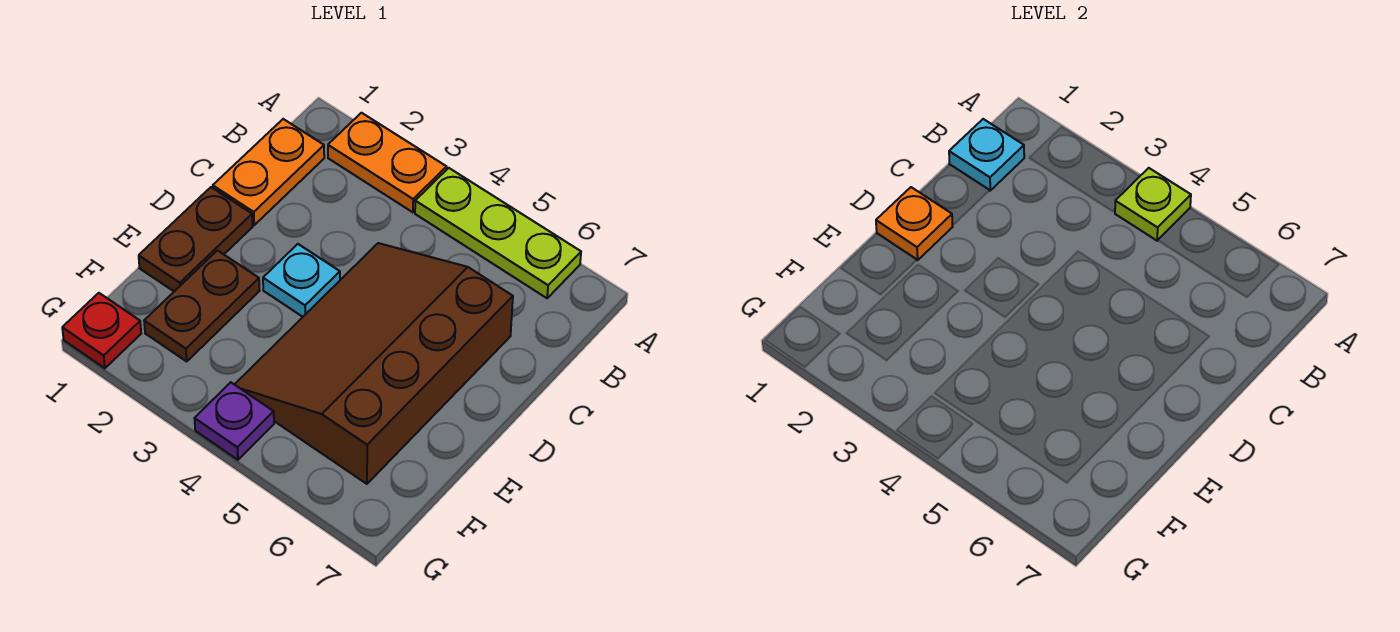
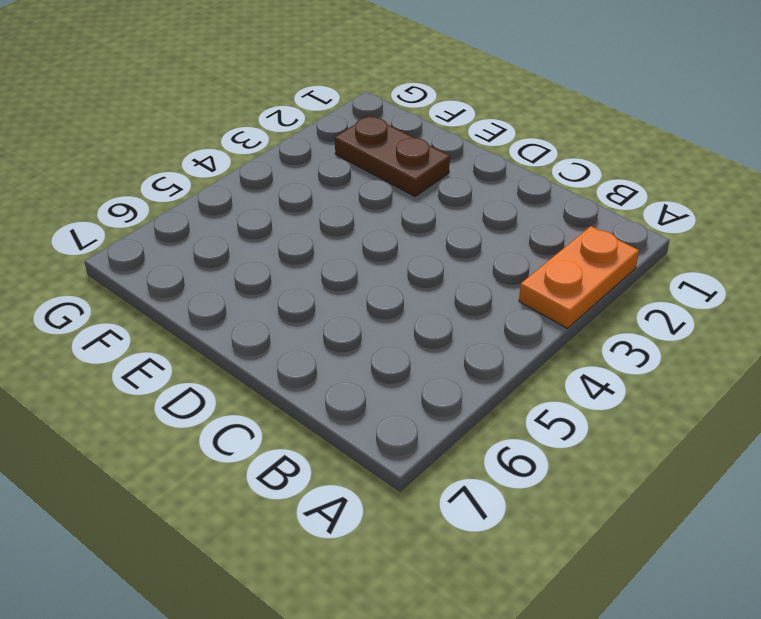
none -> lime plate A4:A6 level 1
none -> orange plate B1:C1 level 1
none -> brown slope C4:F6 level 1 top 6

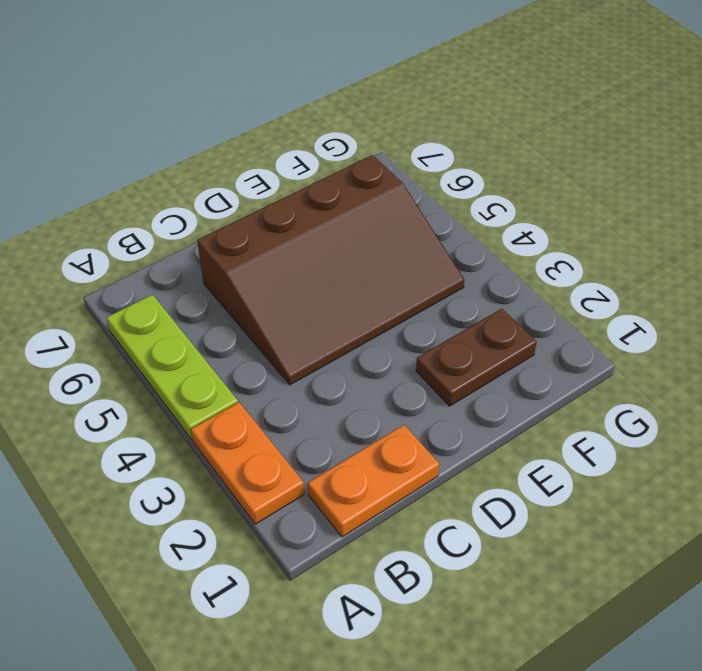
none -> brown plate D1:E1 level 1
none -> cyan plate D3 level 1
none -> red plate G1 level 1

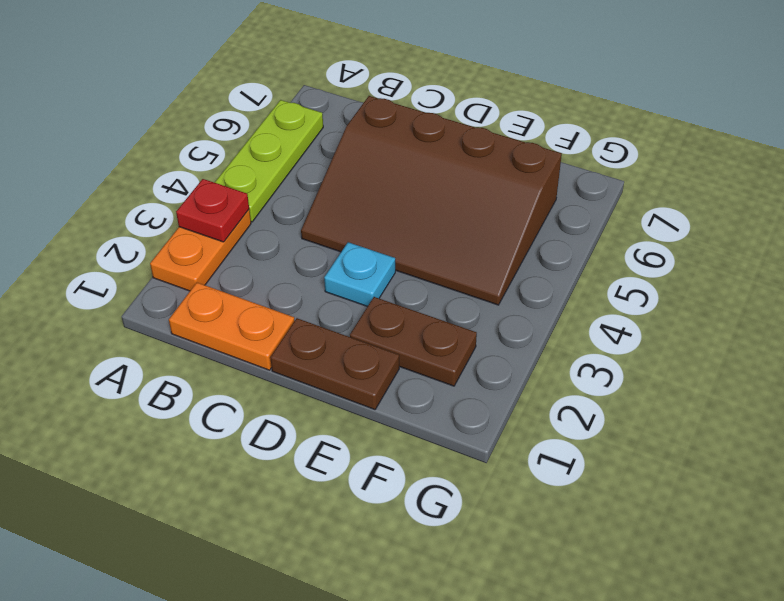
red plate A3 level 2 -> red plate G1 level 1
none -> purple plate G4 level 1
none -> lime plate A4 level 2
none -> cyan plate B1 level 2

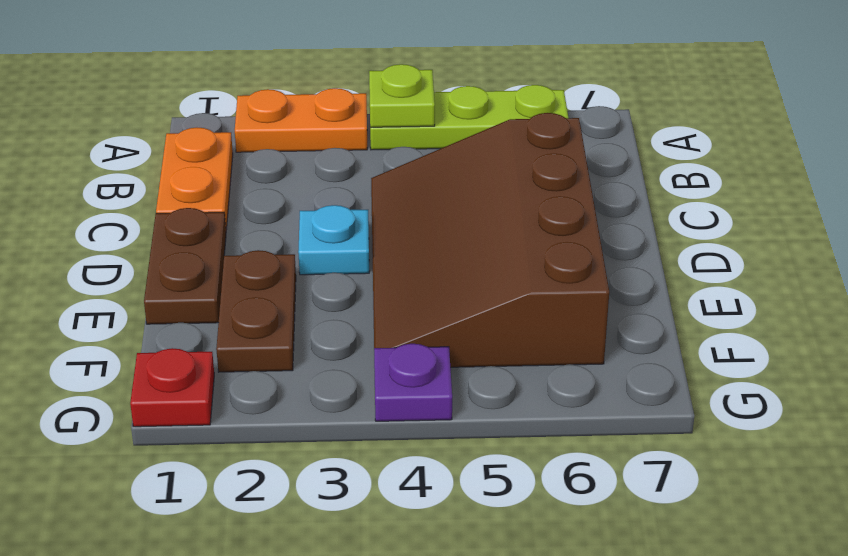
none -> cyan plate B1 level 2
none -> orange plate D1 level 2

